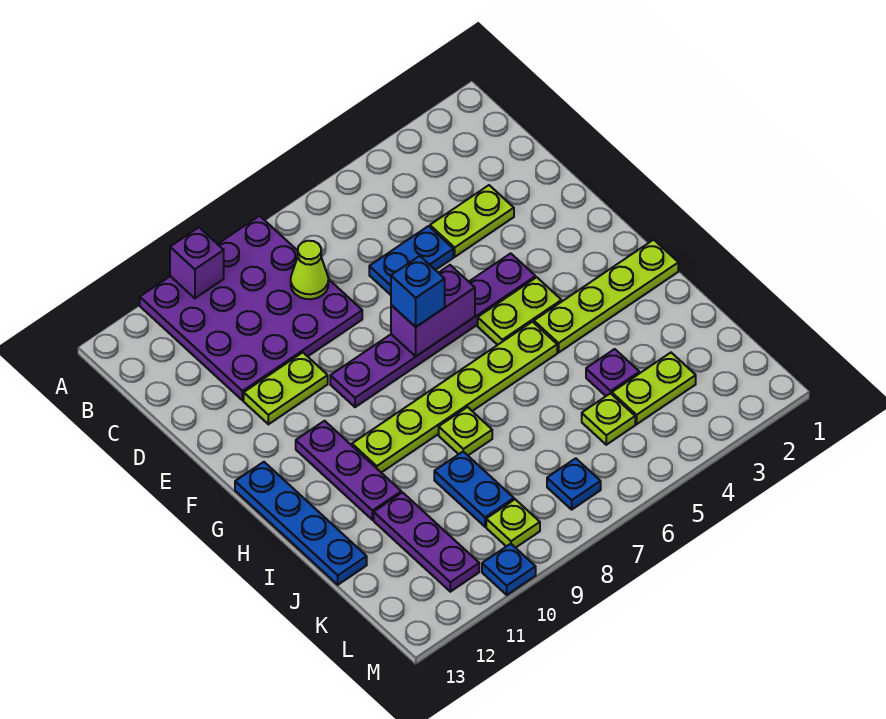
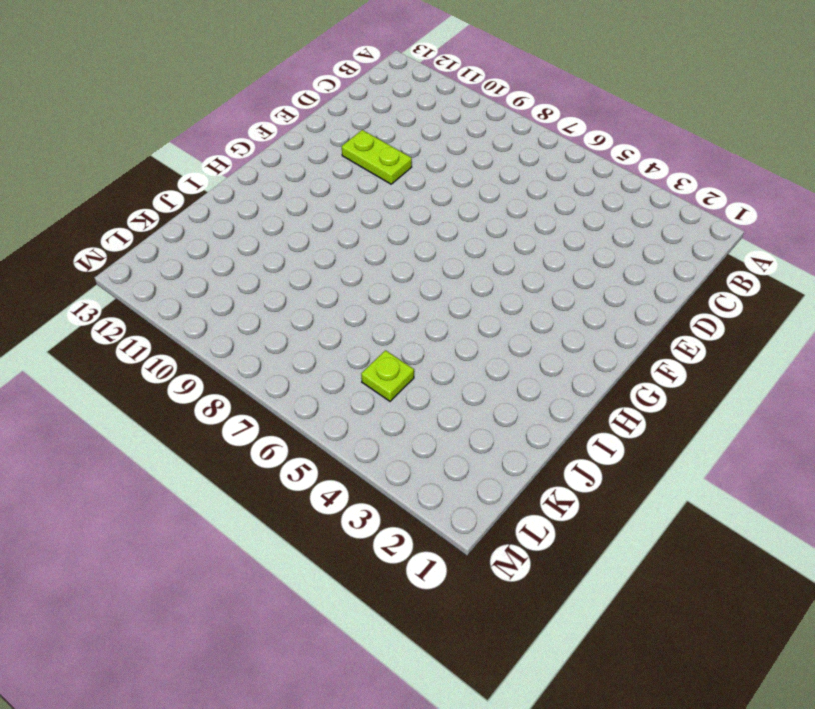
none -> purple plate A8:D11 level 1
none -> lime plate D3:D4 level 1
none -> blue plate D5:D6 level 1

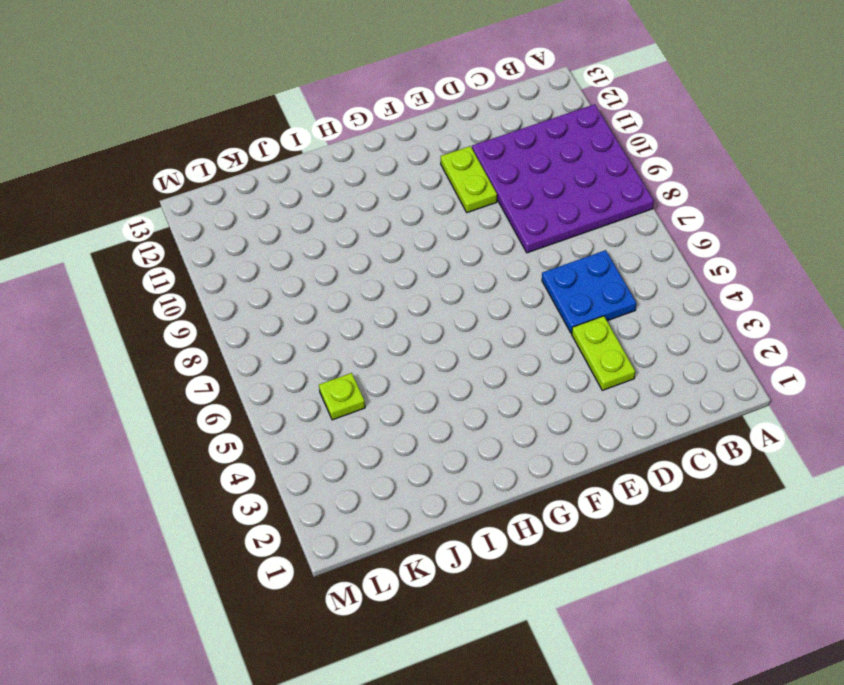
blue plate C5:D6 level 1 -> blue plate D5:D6 level 1
none -> purple plate F4:F9 level 1
none -> lime plate G4:G5 level 1
none -> purple plate G11:I11 level 1

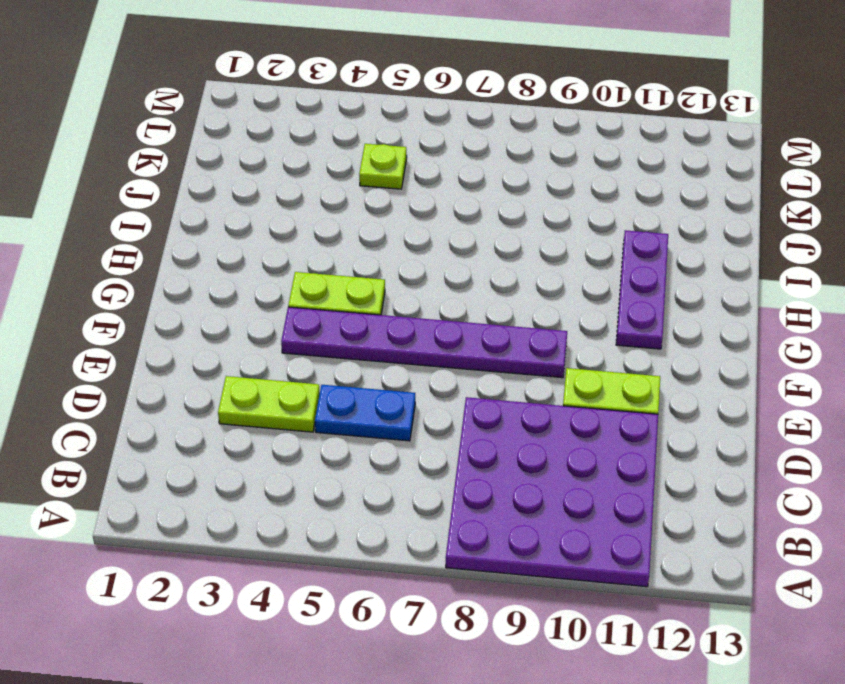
none -> blue plate G13:J13 level 1
none -> lime plate H1:H4 level 1
none -> lime plate H5:H10 level 1

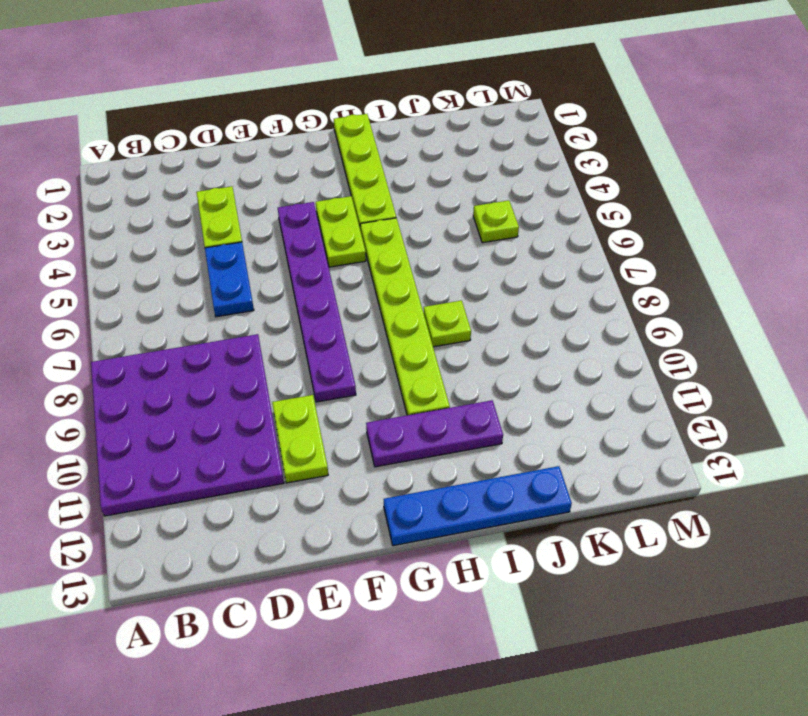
none -> purple plate J4 level 1
none -> blue plate J9:K9 level 1
none -> purple plate J11:L11 level 1

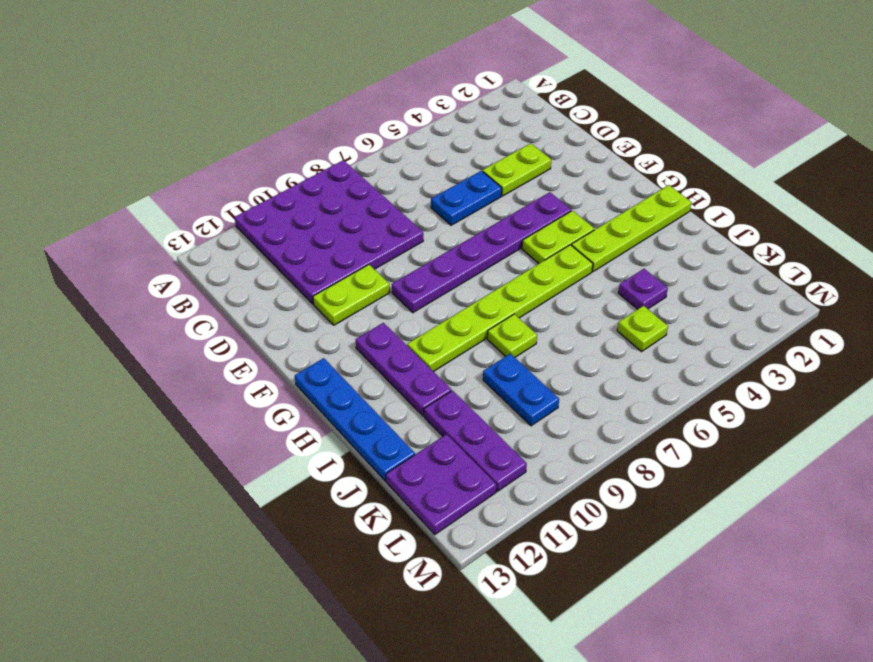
purple plate K12:L13 level 1 -> none
none -> lime plate K3:K4 level 1
none -> blue plate L7 level 1
none -> lime plate L9 level 1

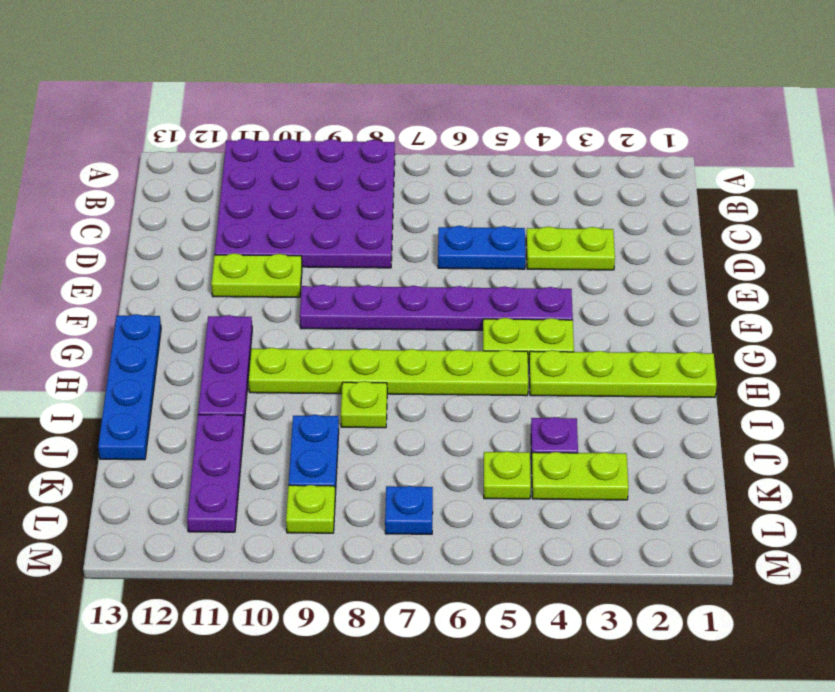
none -> blue plate M10 level 1
none -> purple brick A10 level 2
none -> lime cone C8 level 2

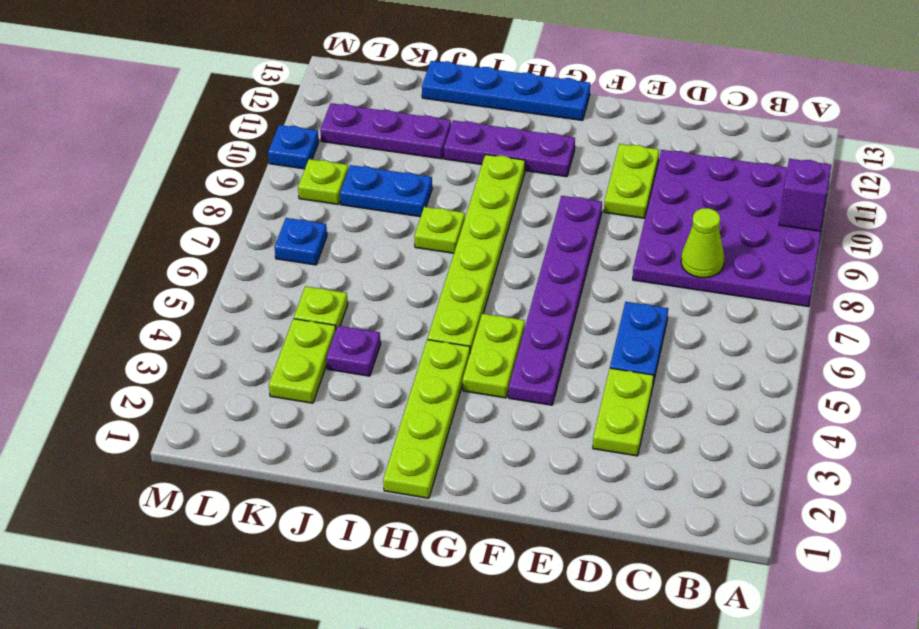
none -> purple brick F6:F7 level 2
none -> blue brick F7 level 3

